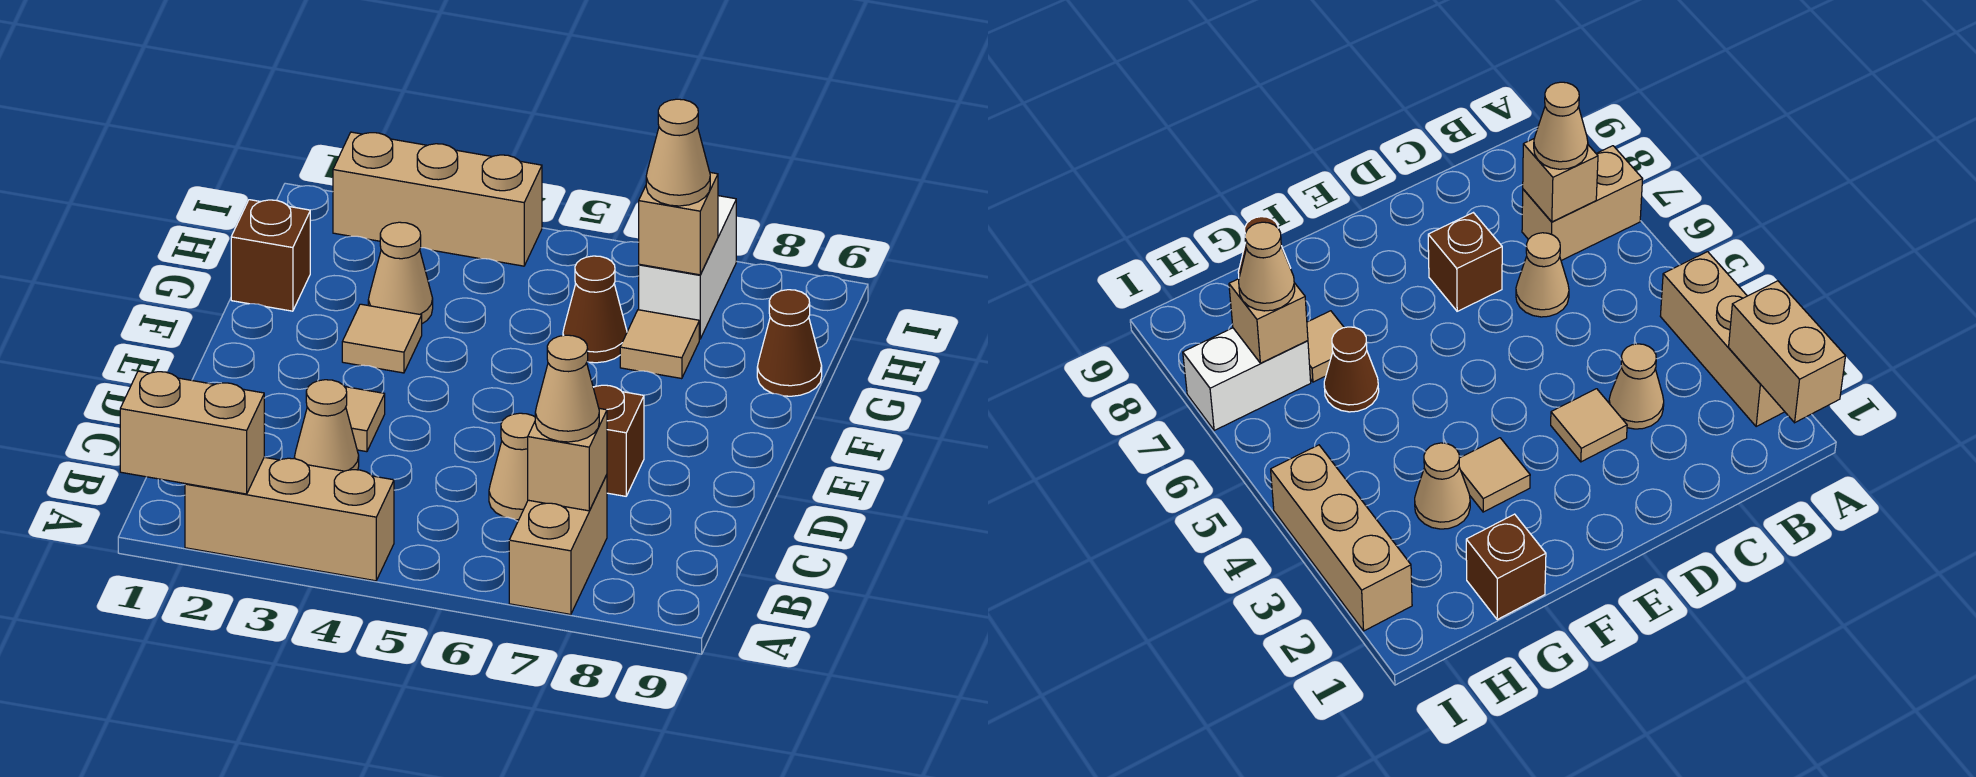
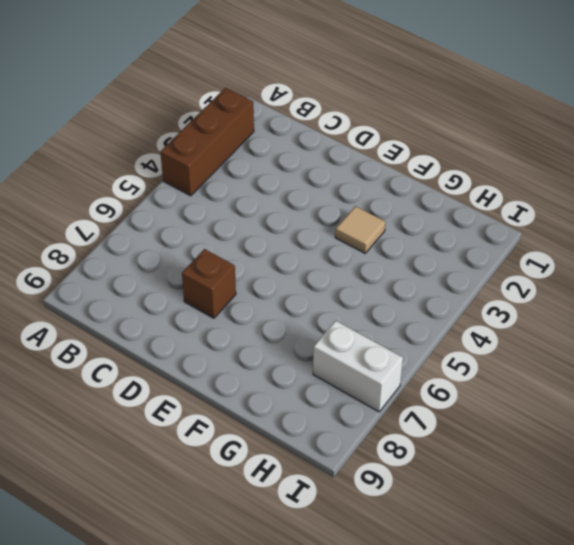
brown brick A2:A4 level 1 -> tan brick A2:A4 level 1
none -> tan brick A7:B7 level 1
none -> tan cone C3 level 1
none -> tan cone C6 level 1

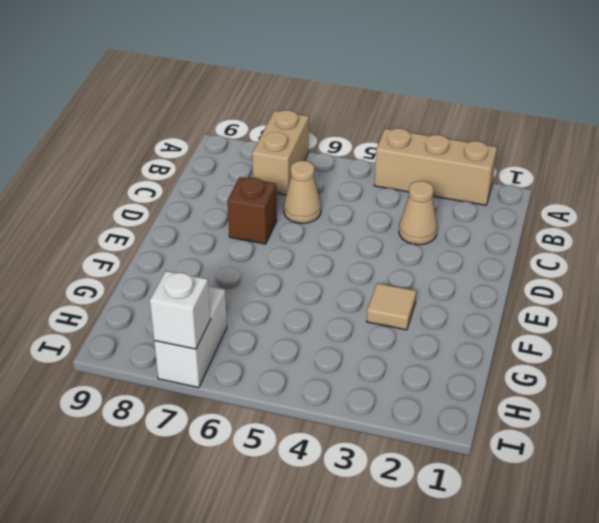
white brick I7 level 2 -> none
none -> tan tile D3 level 1
none -> brown brick G1 level 1
none -> tan cone G3 level 1

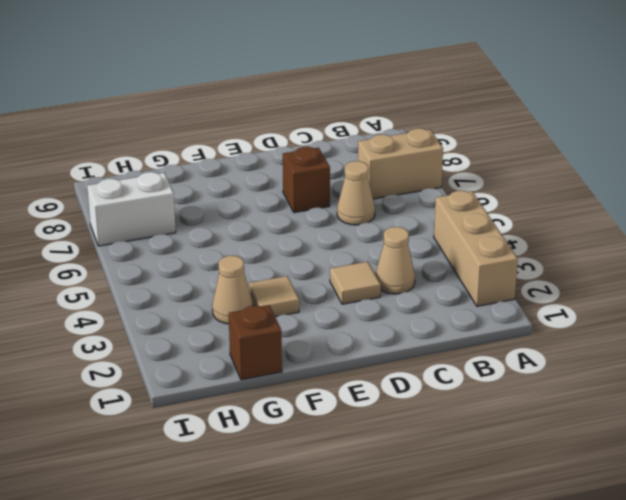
none -> brown cone G6 level 1
none -> tan tile G7 level 1
none -> brown cone G9 level 1

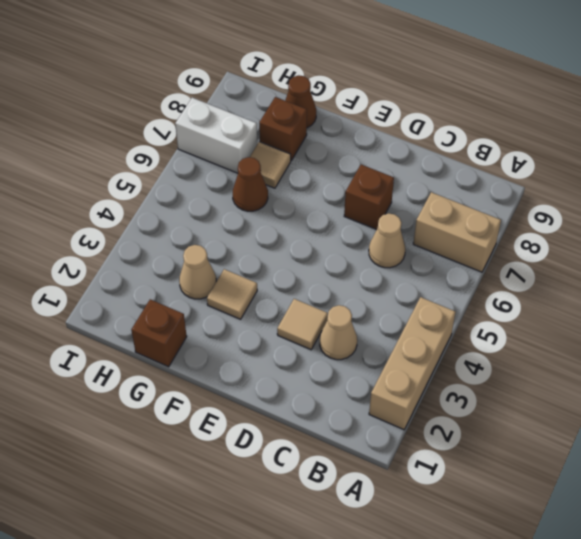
brown brick G8 level 1 -> none
none -> tan brick I2:I4 level 1
none -> tan brick A1:A2 level 2
none -> tan brick B7 level 2

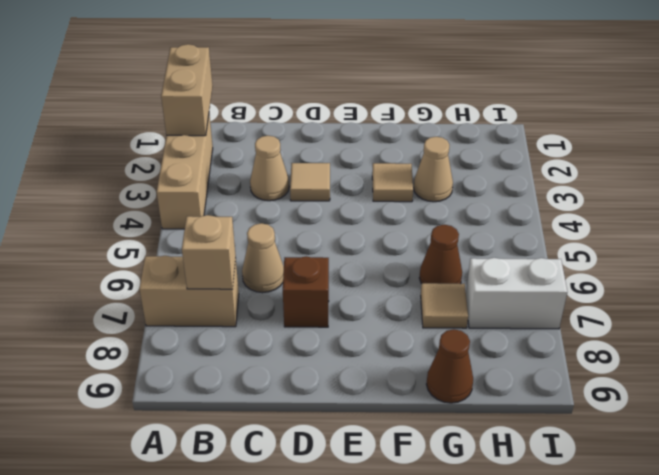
none -> brown brick G1 level 1
none -> tan brick I2:I4 level 1
none -> tan brick H7 level 2

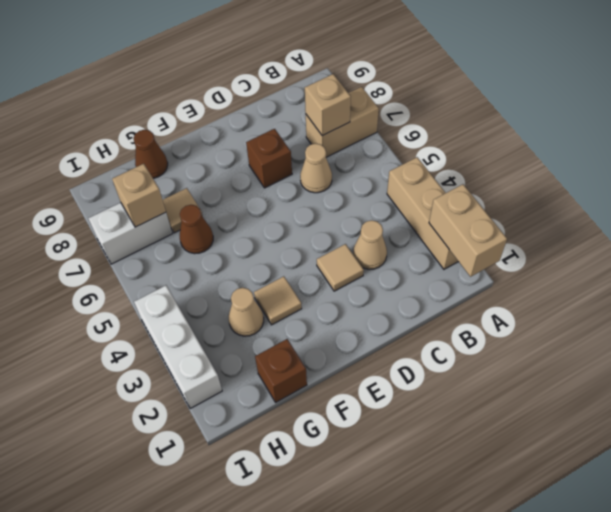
white brick I2:I4 level 1 -> tan brick I2:I4 level 1
none -> tan cone B7 level 3
none -> tan cone H7 level 3

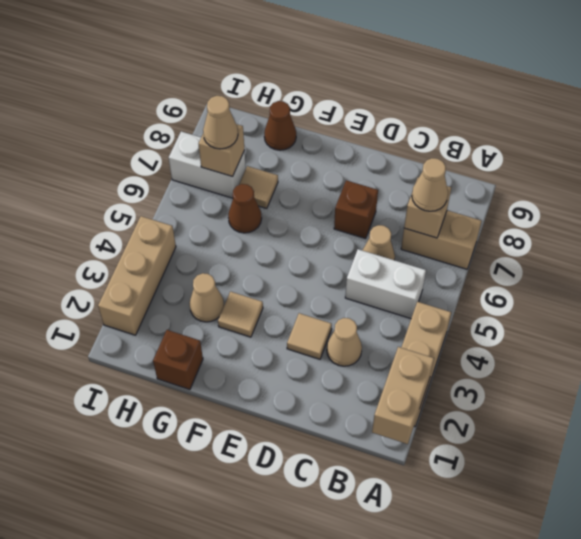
white brick B5:C5 level 1 -> none

